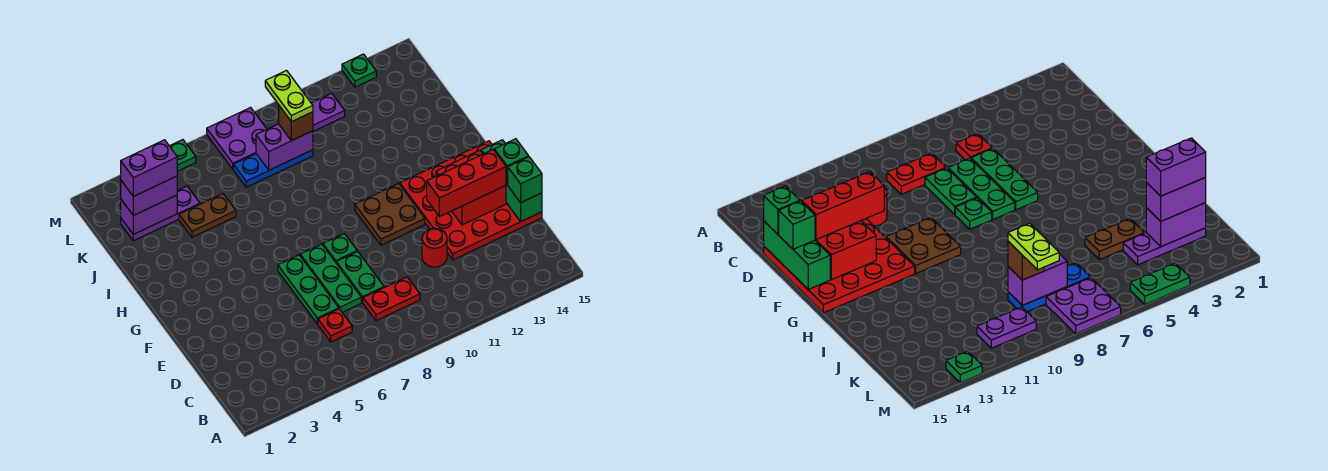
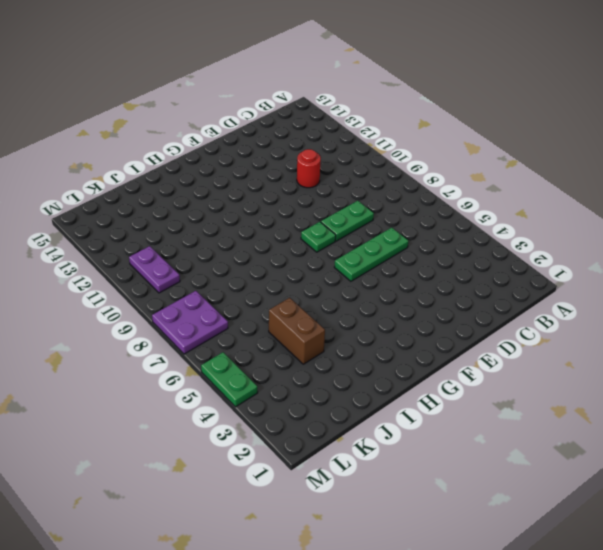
brown brick J4:J5 level 1 -> brown plate J4:J5 level 1
none -> red plate C6 level 1
none -> red plate C8:C9 level 1
none -> green plate D7:F7 level 1

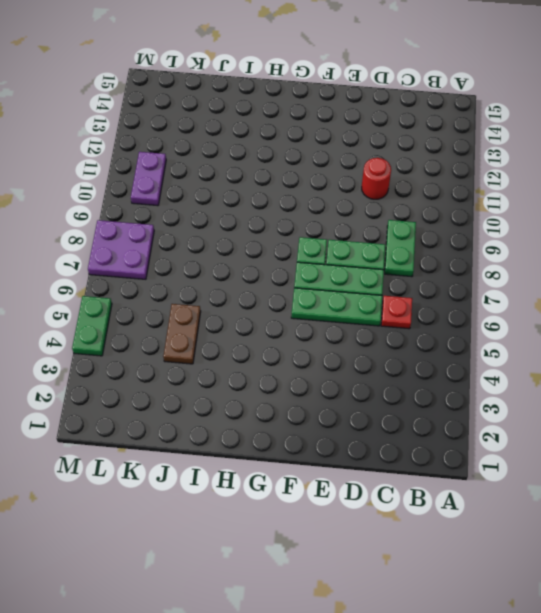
green plate C8:C9 level 1 -> red plate C8:C9 level 1
none -> red plate D12:G15 level 1
none -> brown plate F10:G11 level 1
none -> purple plate K2:K4 level 1

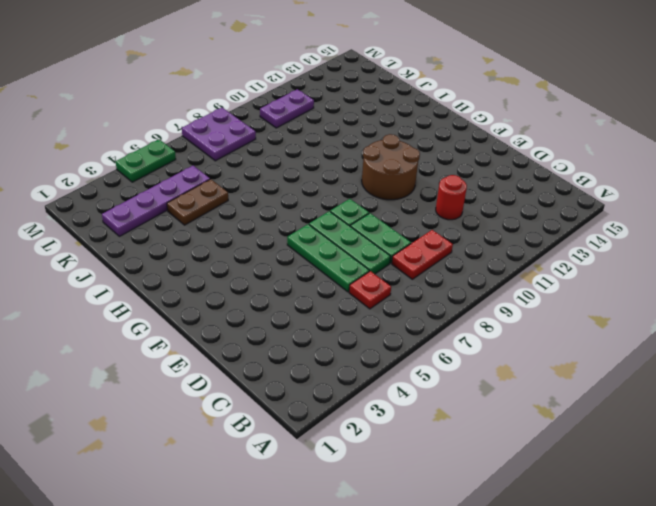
brown round brick F10:G11 level 1 -> brown plate F10:G11 level 1
purple plate K2:K5 level 1 -> purple plate K2:K4 level 1
none -> red plate D12:G15 level 1
none -> blue plate K7:K9 level 1
none -> green plate M13 level 1

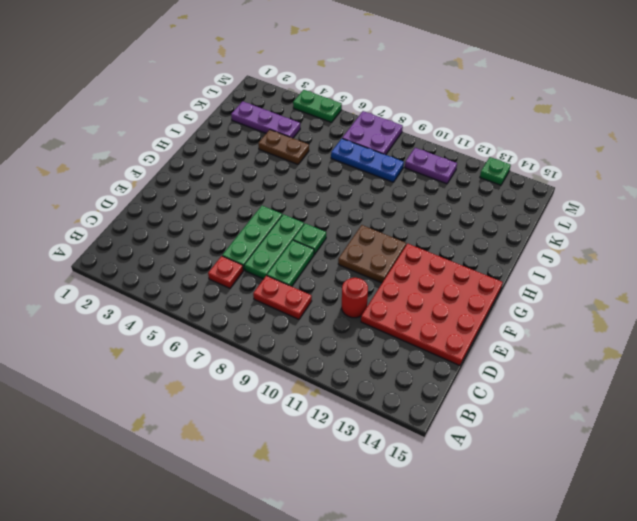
none -> green brick D15:F15 level 2
none -> red brick E13:F14 level 2
none -> purple brick K2:K3 level 2

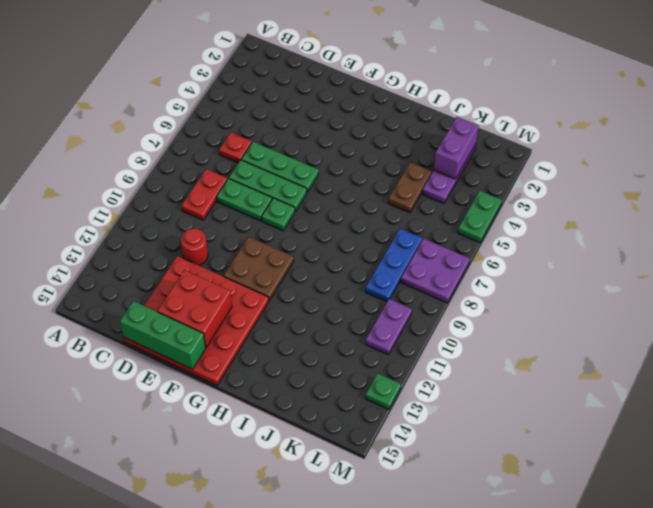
none -> purple brick K8:K9 level 2
none -> green brick D15 level 3
none -> red brick E12:E14 level 3

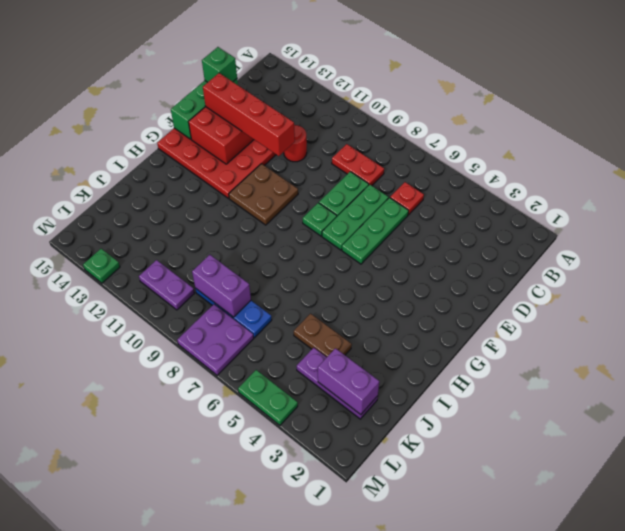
red brick E11:E14 level 3 -> red brick E12:E14 level 3
none -> green brick E15 level 3
none -> purple brick K2:K3 level 3
none -> brown brick K9 level 3

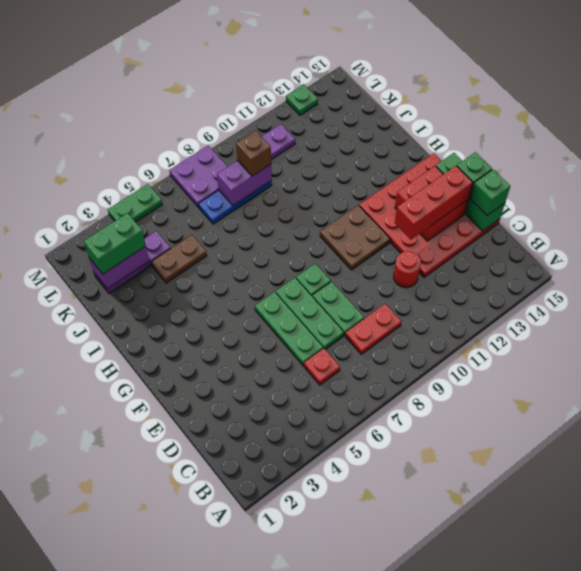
green brick K2:K3 level 3 -> purple brick K2:K3 level 3
none -> purple brick K2:K3 level 4
none -> lime plate K9:L9 level 4

